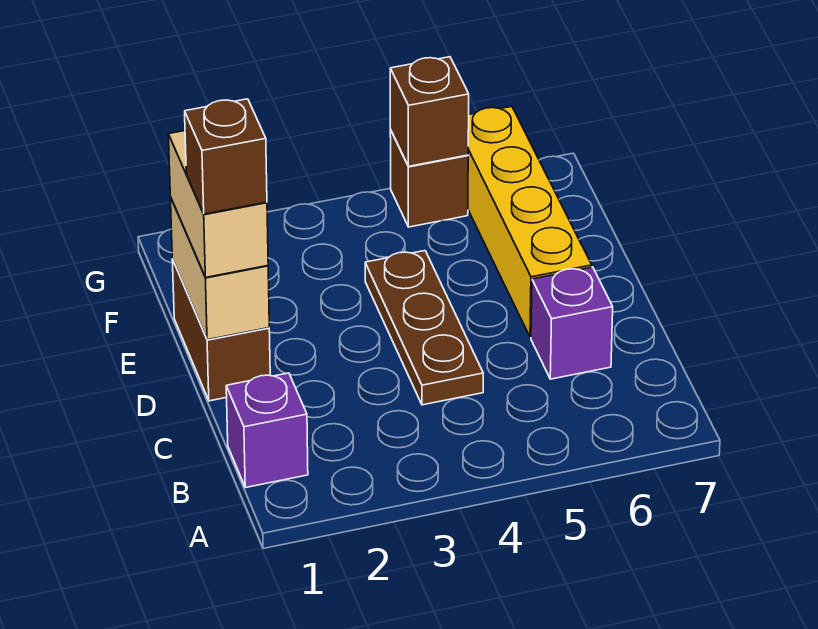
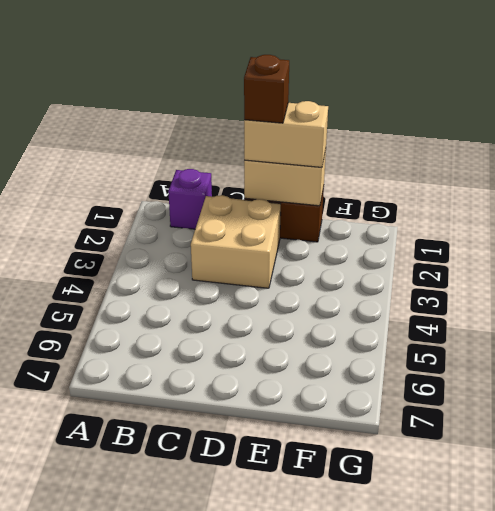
tan brick C2:D3 level 1 -> none
none -> brown plate C4:E4 level 1
none -> purple brick C6 level 1

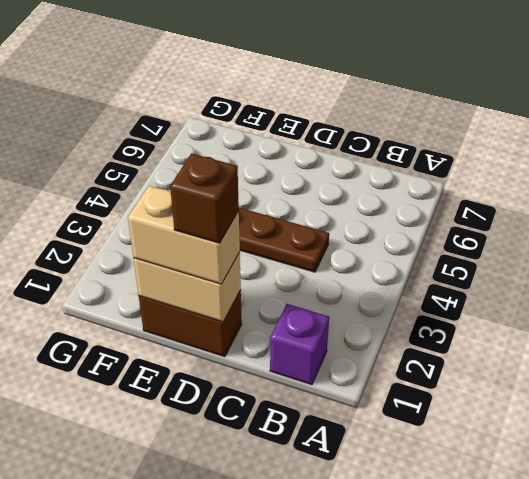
none -> purple brick C6 level 1
none -> yellow brick D6:G6 level 1

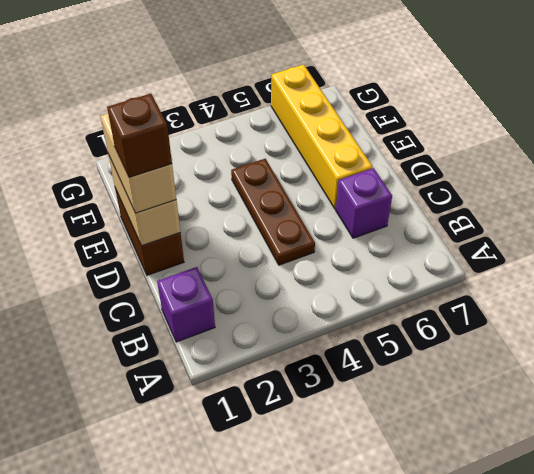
none -> brown brick G5 level 1
none -> brown brick G5 level 2

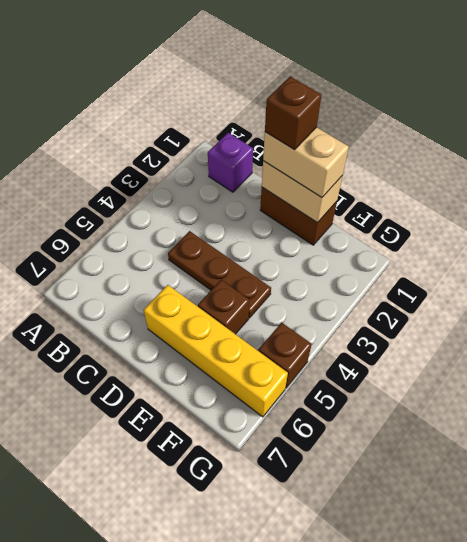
brown brick E5 level 1 -> brown brick G5 level 2
none -> purple brick C6 level 1

